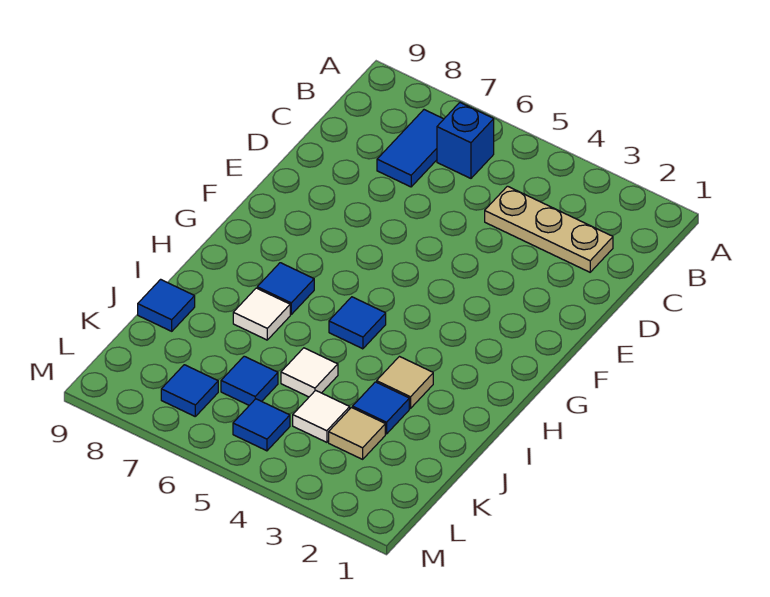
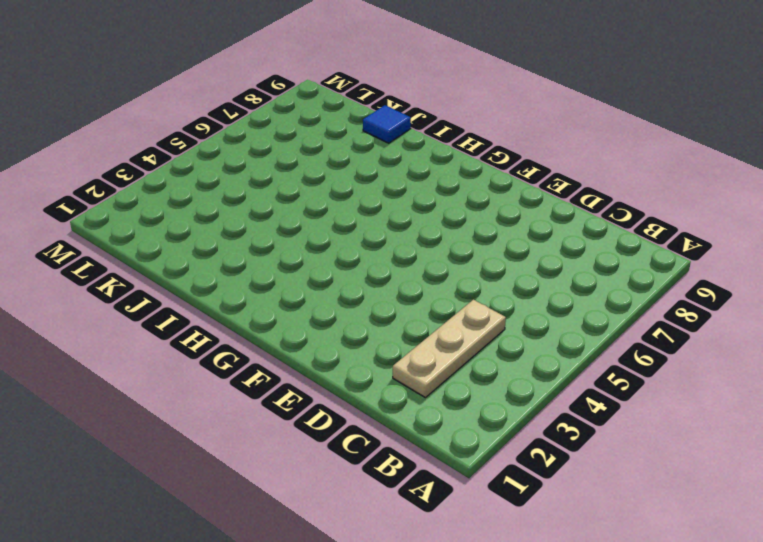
none -> blue brick B6 level 1
none -> blue tile B7:C7 level 1
none -> blue tile H5 level 1

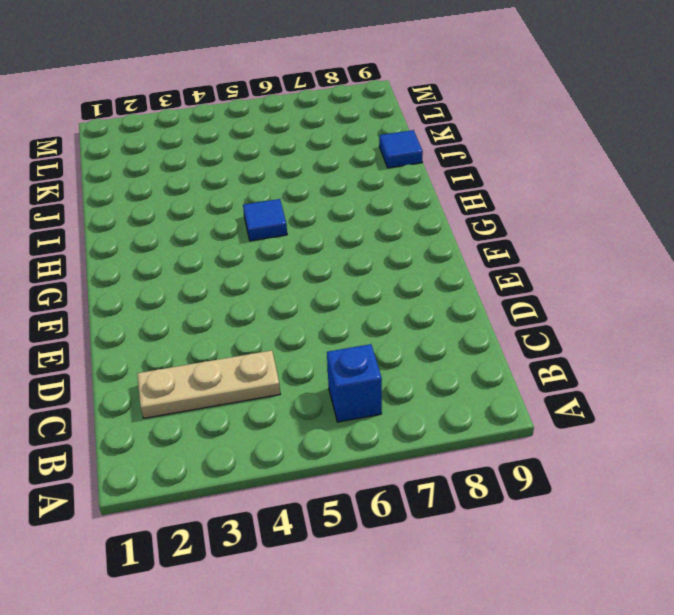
none -> blue tile B7:C7 level 1
none -> blue tile H7 level 1
none -> tan tile I3 level 1

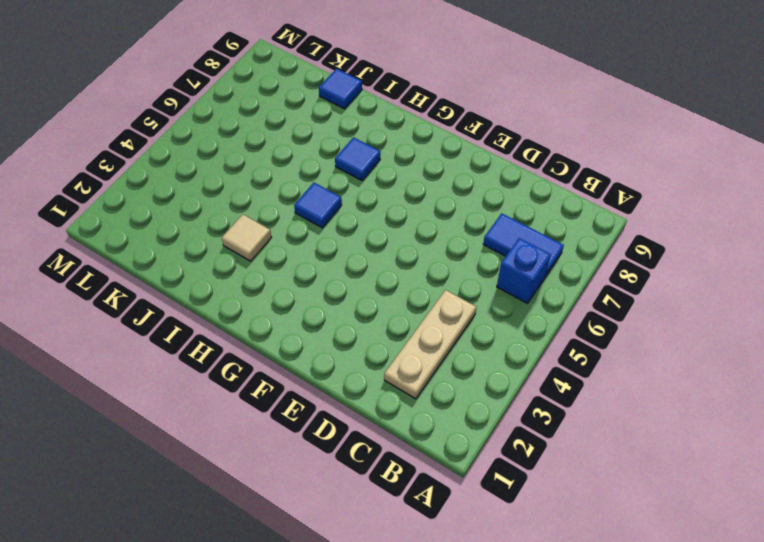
none -> white tile I7 level 1
none -> blue tile J3 level 1
none -> white tile J5 level 1

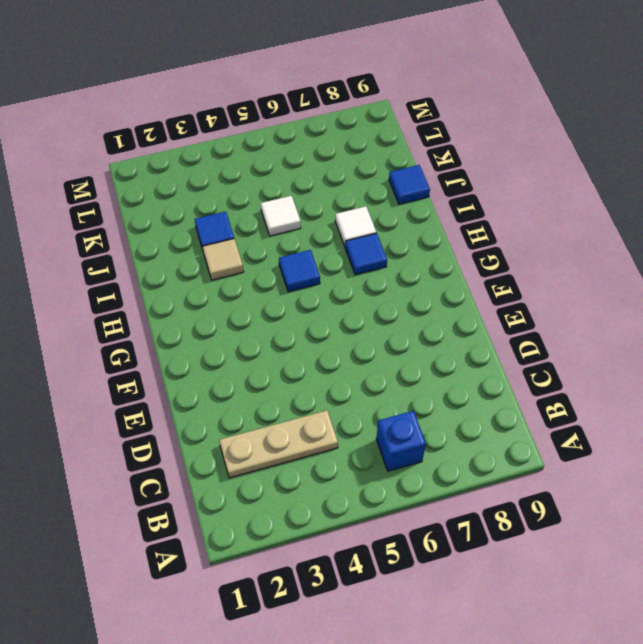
none -> blue tile B7:C7 level 1
none -> tan tile K3 level 1
none -> white tile K4 level 1

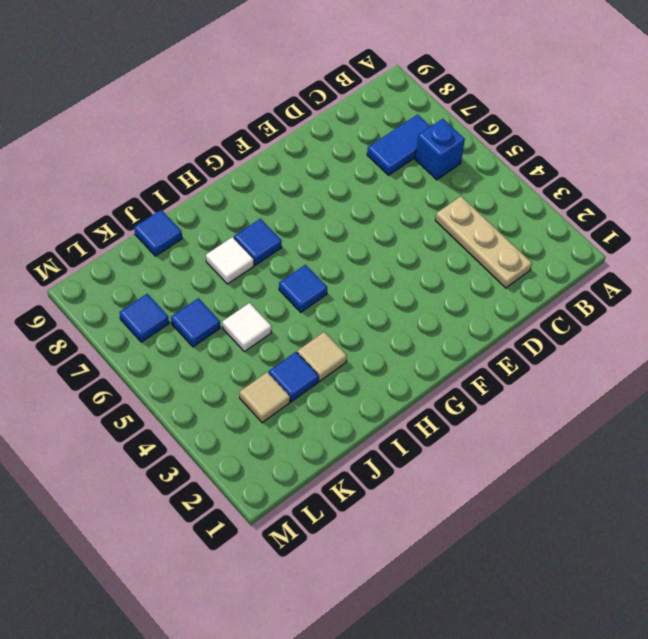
none -> white tile K4 level 1
none -> blue tile L5 level 1

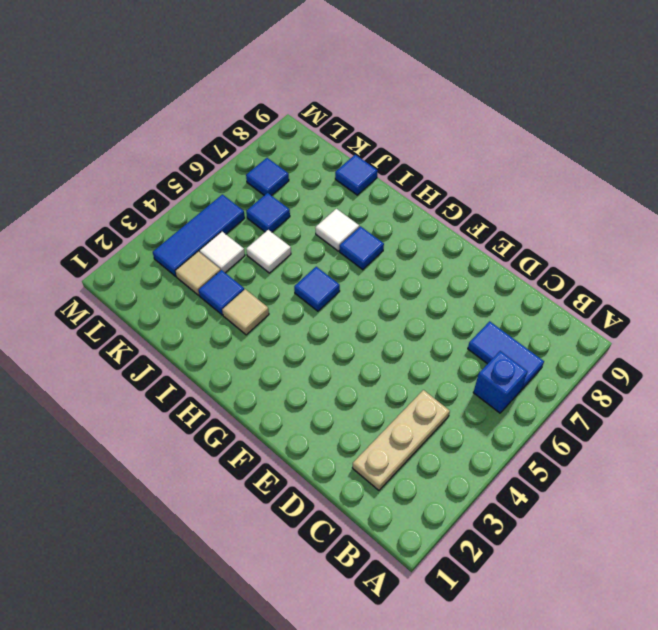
blue tile L3:L5 level 1 -> blue tile L5 level 1

